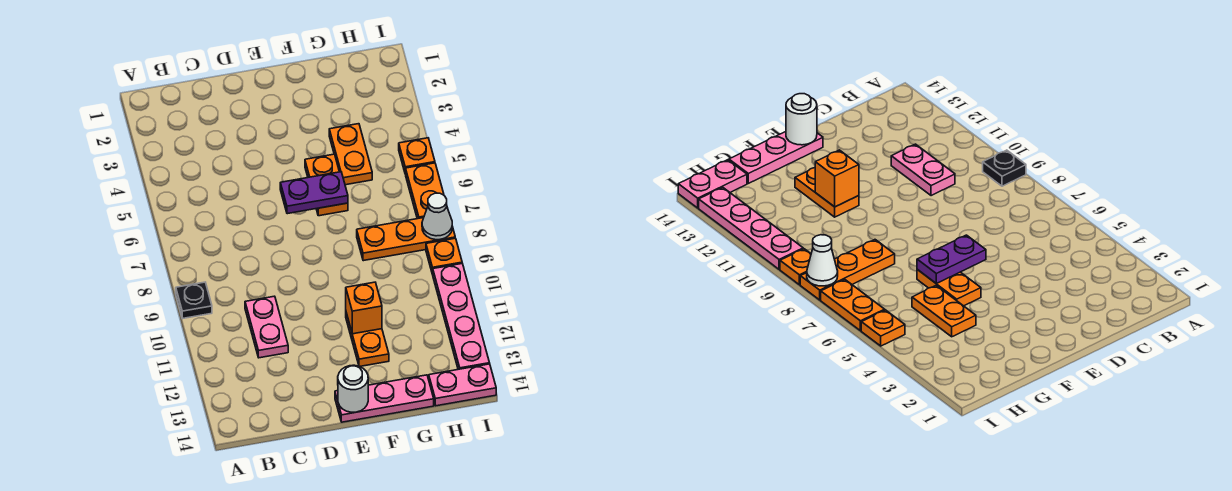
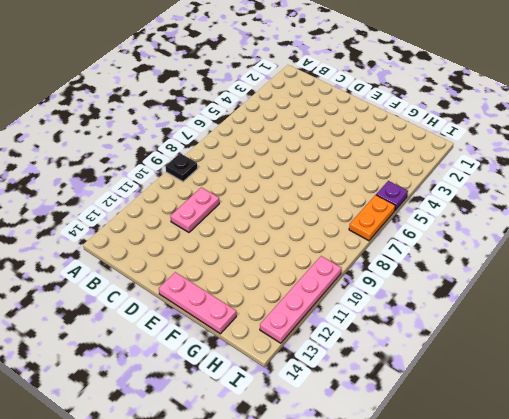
purple plate I5 level 1 -> orange plate I5 level 1
none -> orange plate F5:F6 level 1
none -> orange plate F11:F12 level 1
none -> orange plate G4:G5 level 1

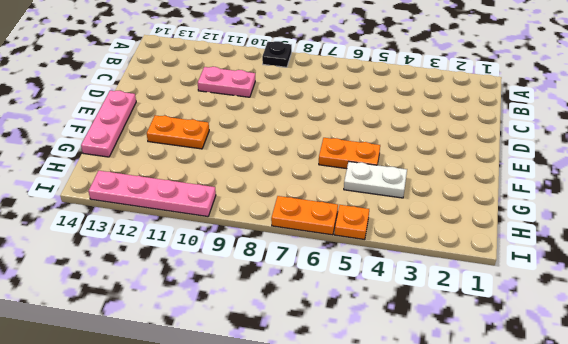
white plate G4:G5 level 1 -> orange plate G4:G5 level 1
none -> orange plate G8:I8 level 1
none -> pink plate H14:I14 level 1
none -> orange plate I9 level 1

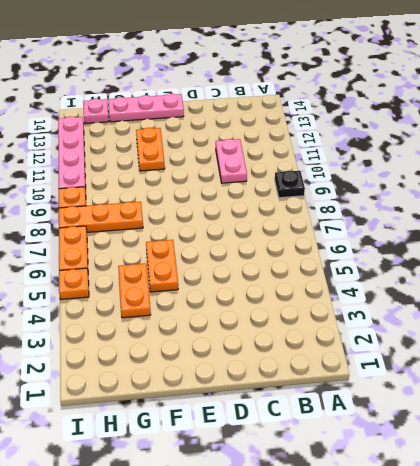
pink plate H14 level 1 -> pink plate H14:I14 level 1
none -> purple plate E6:F6 level 2
none -> white round brick E14 level 2
none -> orange brick F11 level 2

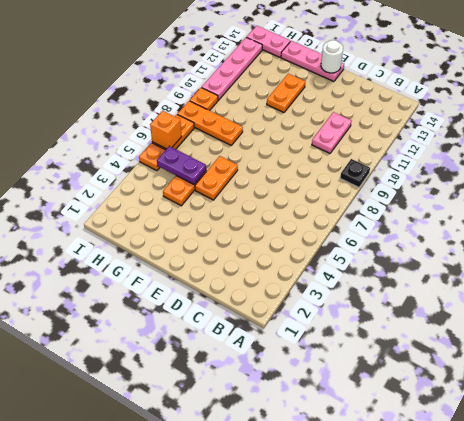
purple plate G5:H5 level 2 -> purple plate E6:F6 level 2
orange brick I6 level 2 -> orange brick F11 level 2
none -> white cone I8 level 2

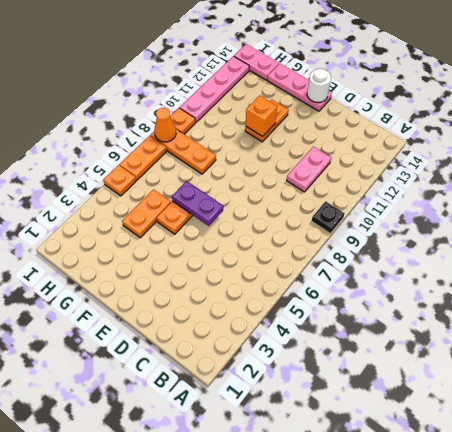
orange cone I8 level 2 -> white cone I8 level 2

